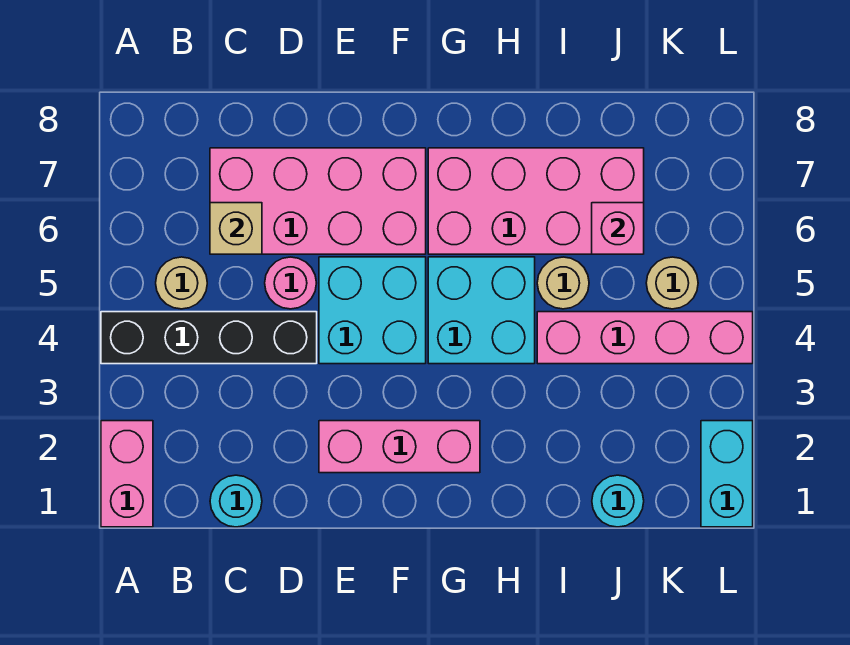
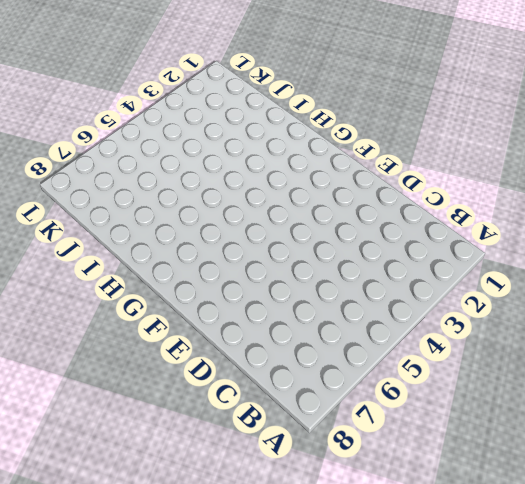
none -> pink brick A1:A2 level 1
none -> black brick A4:D4 level 1
none -> tan round brick B5 level 1

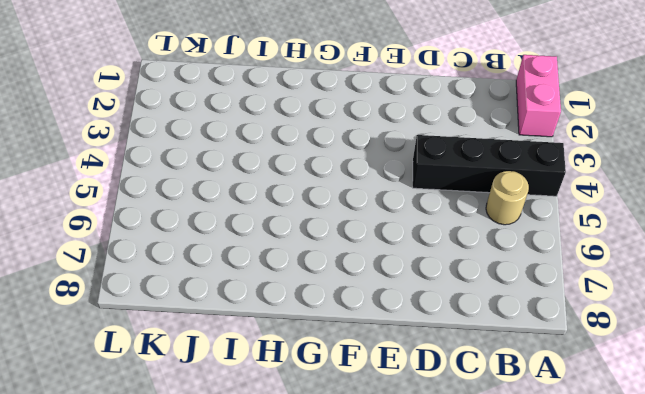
none -> cyan round brick C1 level 1
none -> pink brick C6:F7 level 1
none -> pink round brick D5 level 1

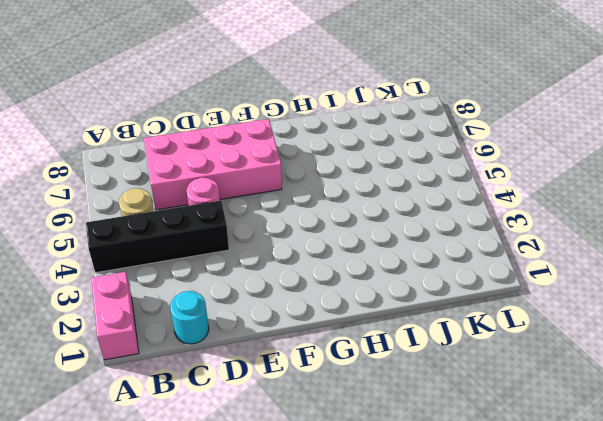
none -> pink brick E2:G2 level 1
none -> cyan brick E4:F5 level 1
none -> cyan brick G4:H5 level 1

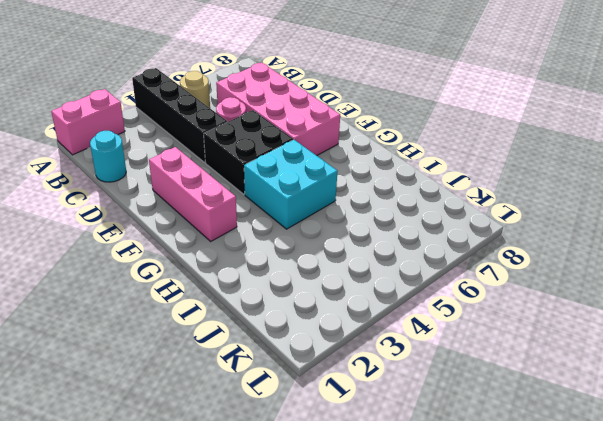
black brick E4:F5 level 1 -> cyan brick E4:F5 level 1
none -> pink brick G6:J7 level 1
none -> pink brick I4:L4 level 1
none -> tan round brick I5 level 1

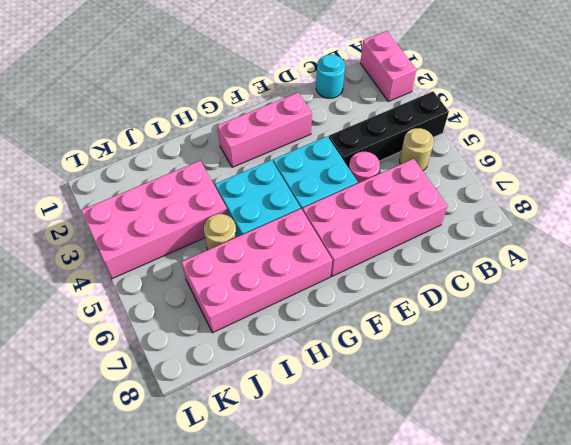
pink brick I3:L4 level 1 -> pink brick I4:L4 level 1
none -> cyan round brick J1 level 1
none -> tan round brick K5 level 1
none -> cyan brick L1:L2 level 1

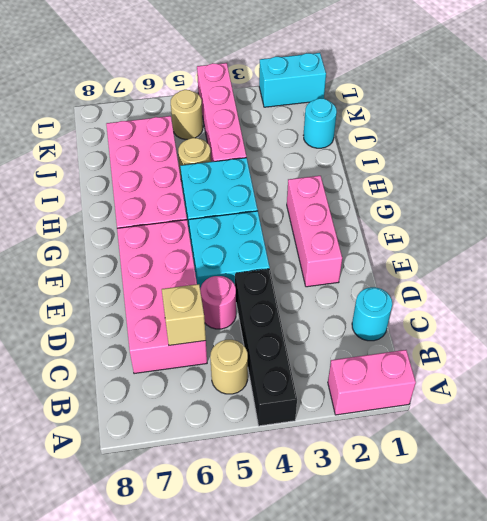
none -> pink brick J6 level 2

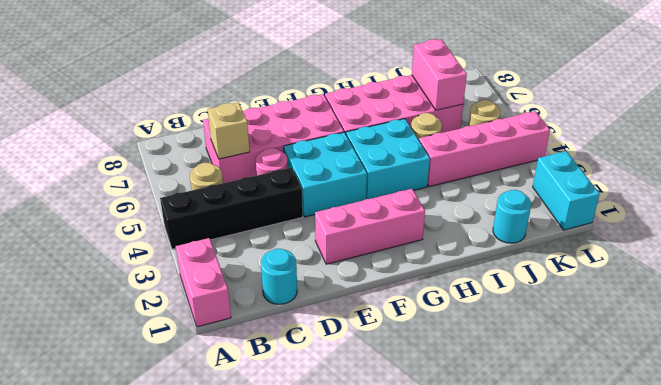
pink brick J6:J7 level 2 -> pink brick J6 level 2

